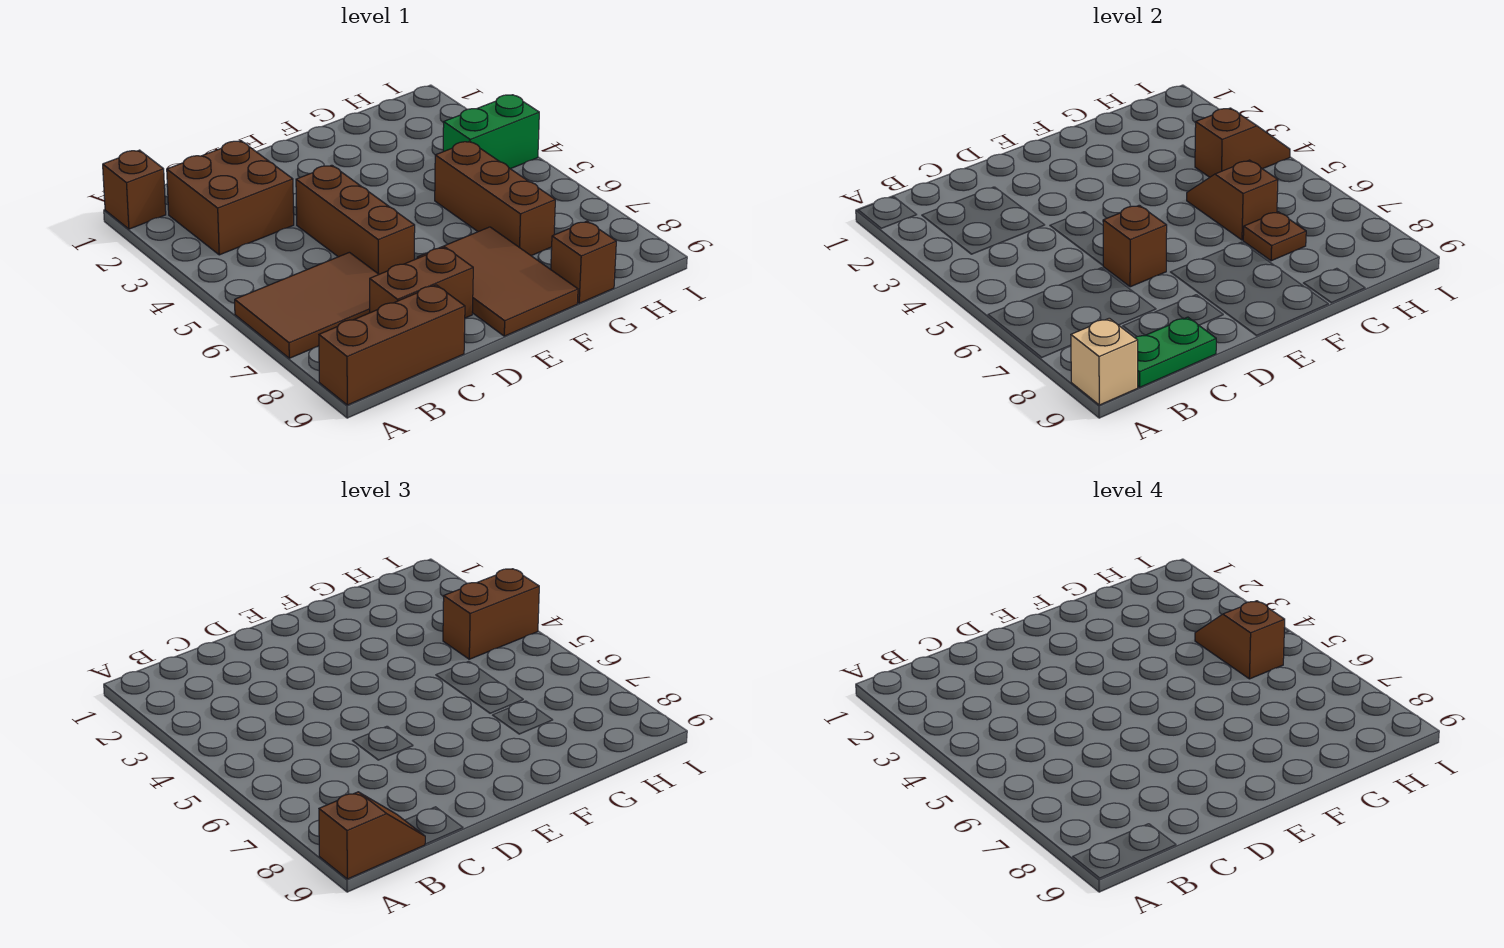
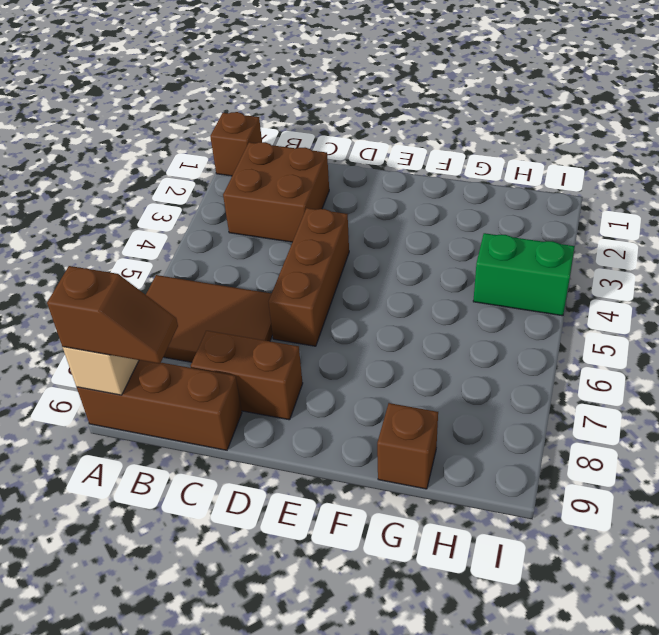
none -> brown tile E7:F9 level 1
none -> brown brick G5:G7 level 1
none -> green plate B9:C9 level 2

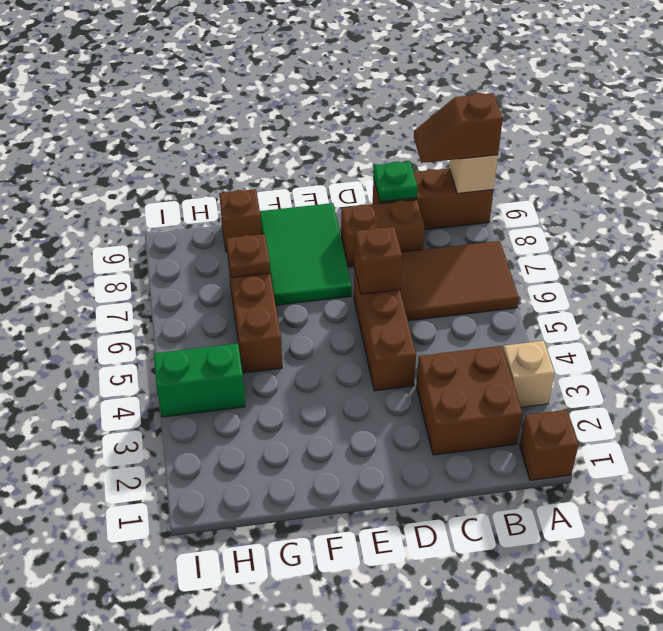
tan brick A3 level 1 -> none
green plate C9 level 2 -> green plate B9:C9 level 2
green tile E7:F9 level 1 -> brown tile E7:F9 level 1
none -> brown slope G5:G6 level 2 top 6
none -> brown slope H4:I4 level 2 top H
none -> brown brick H4:I4 level 3

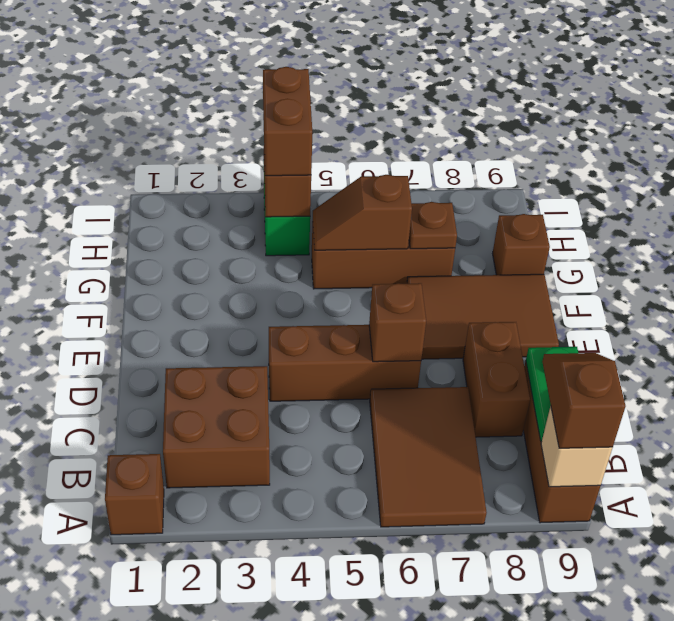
none -> brown slope H4:H5 level 4 top 5

